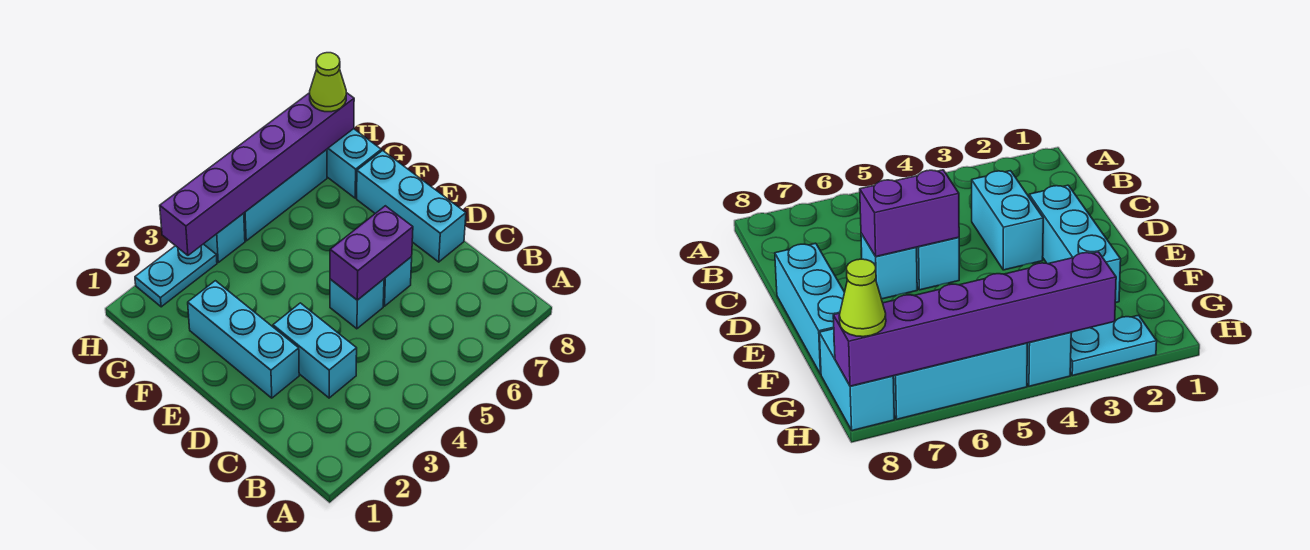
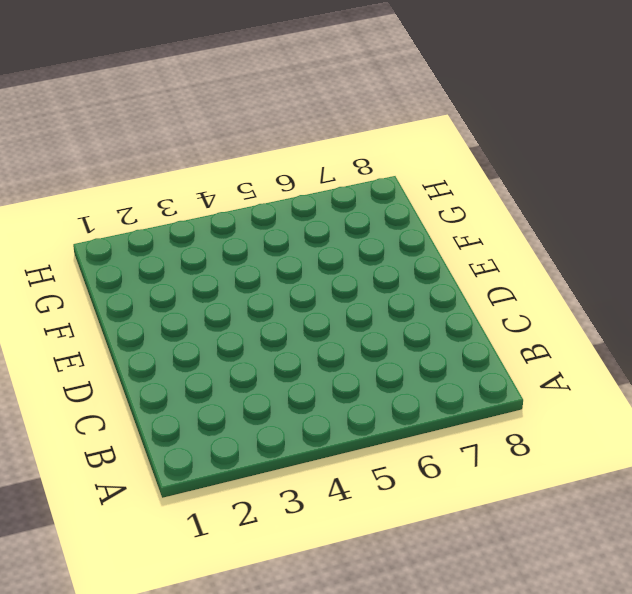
none -> cyan brick C3:D3 level 1
none -> cyan brick D2:F2 level 1
none -> cyan brick D5 level 1

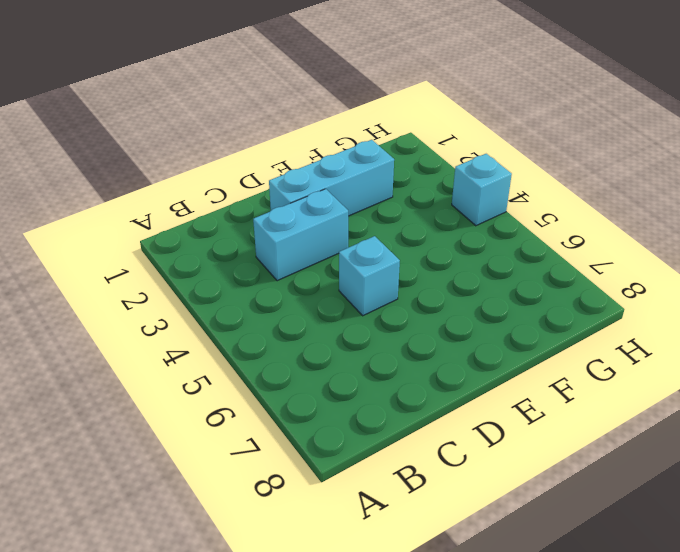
none -> cyan brick D6 level 1
none -> cyan brick D8:F8 level 1
none -> cyan brick G8:H8 level 1

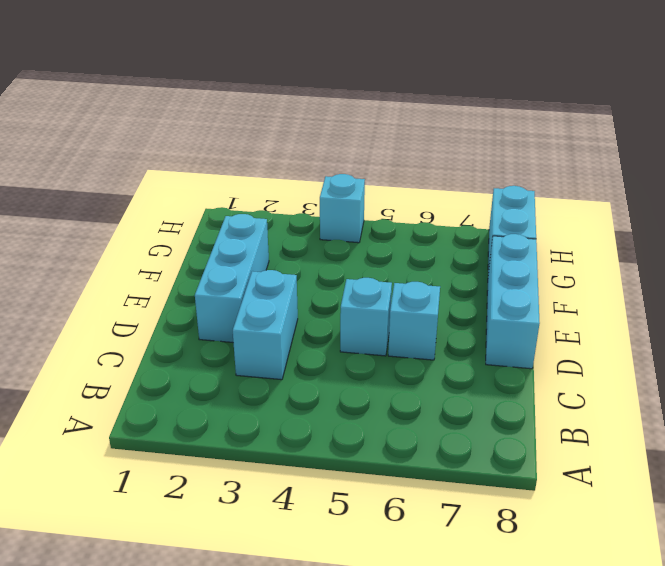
none -> cyan plate H2:H3 level 1
none -> cyan brick H5:H7 level 1
none -> purple brick D5:D6 level 2

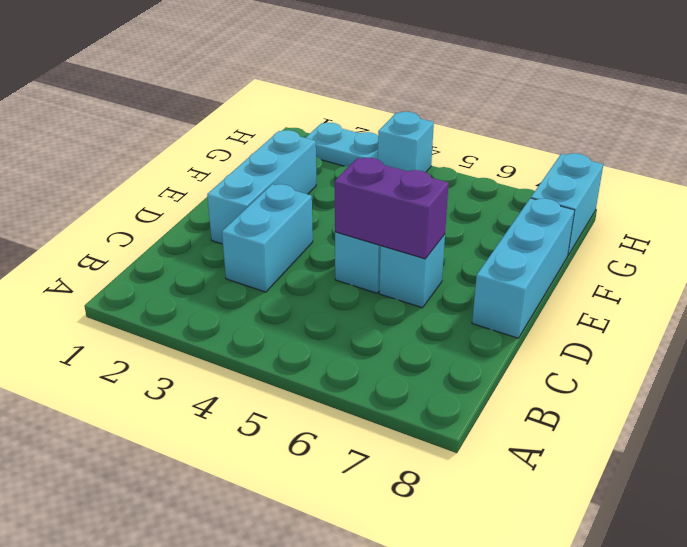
none -> cyan brick H5:H7 level 1
none -> purple brick H3:H8 level 2
none -> lime cone H8 level 3

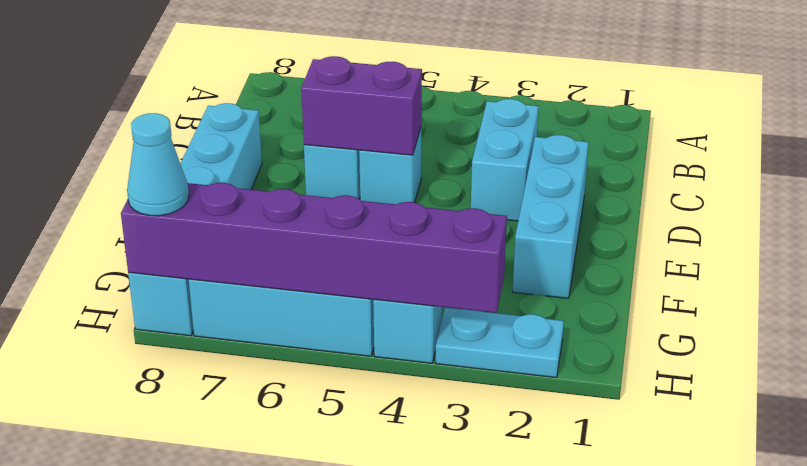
cyan cone H8 level 3 -> lime cone H8 level 3

